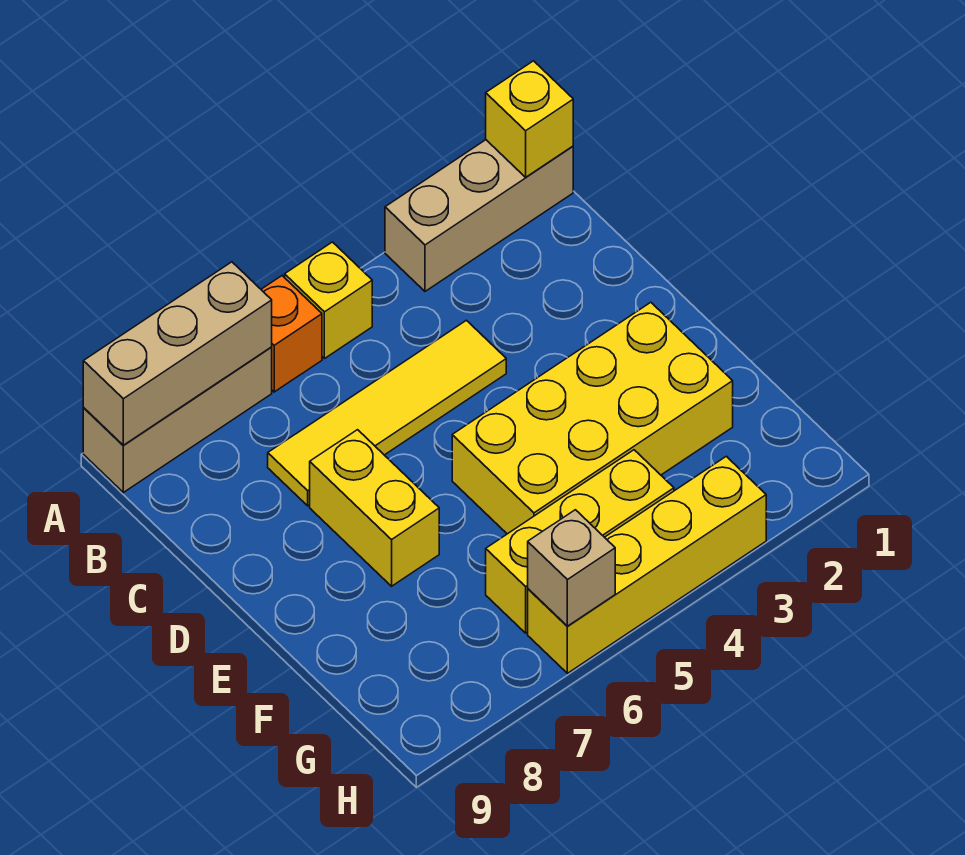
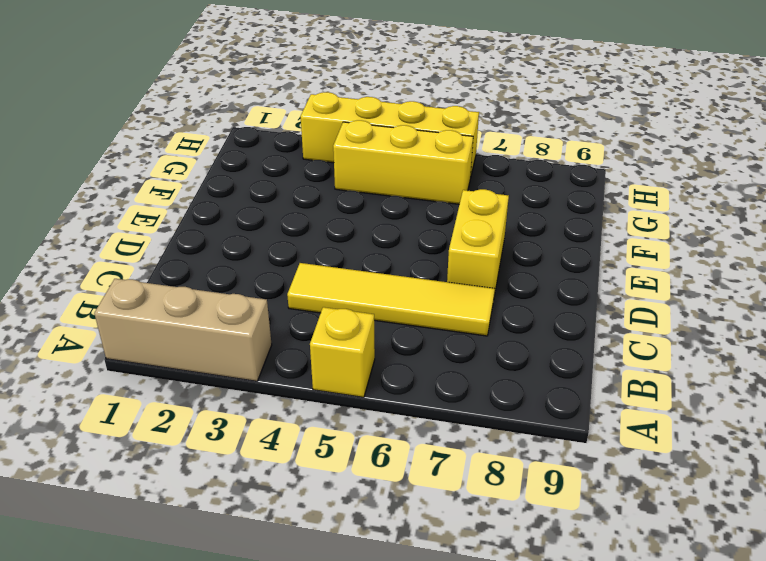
none -> orange brick A6 level 1
none -> tan brick A7:A9 level 1
none -> yellow brick E2:F5 level 1

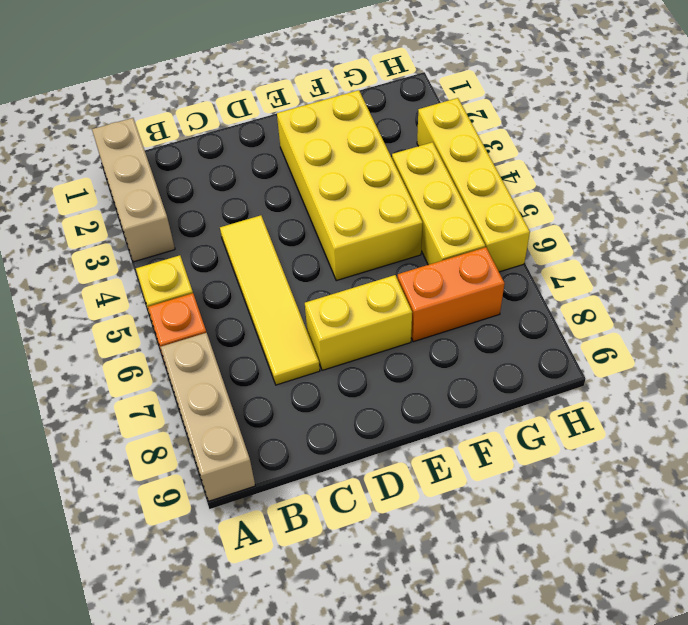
orange brick F7:G7 level 1 -> none
none -> yellow brick A1 level 2
none -> tan brick A7:A9 level 2
none -> tan brick H6 level 2

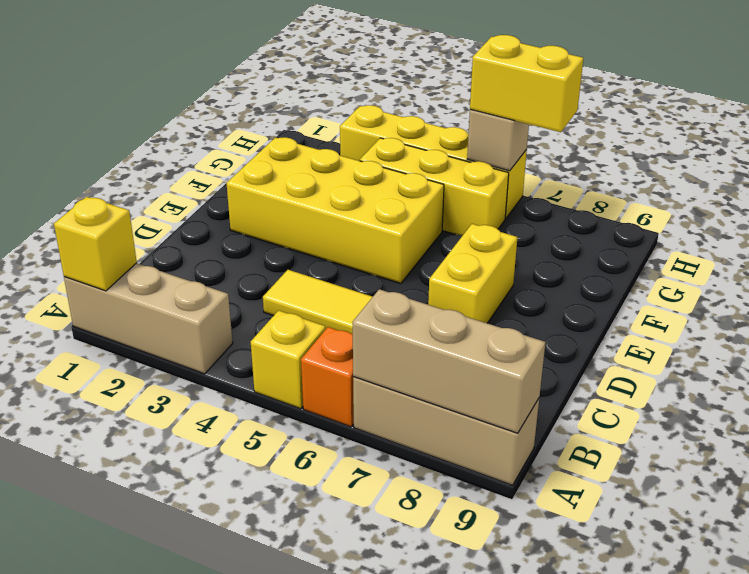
yellow brick H6:H7 level 3 -> none

